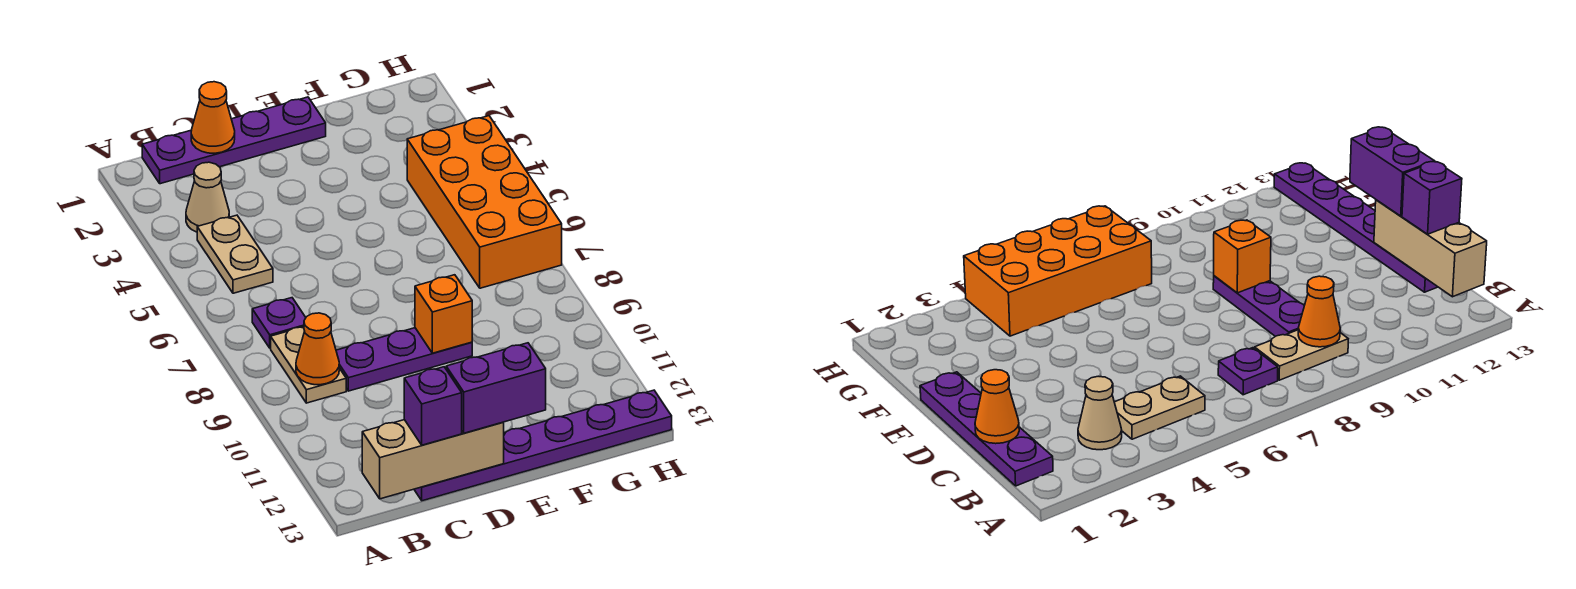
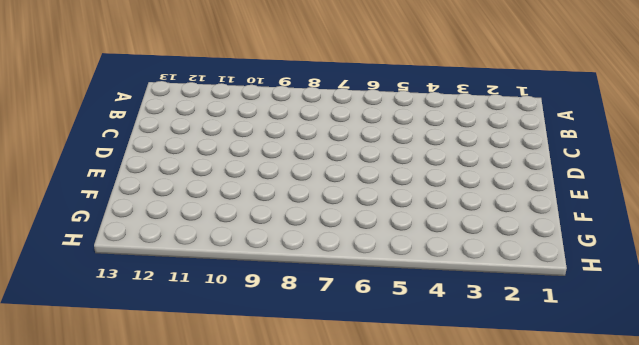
none -> purple plate B1:E1 level 1
none -> tan cone B3 level 1
none -> tan plate B4:B5 level 1

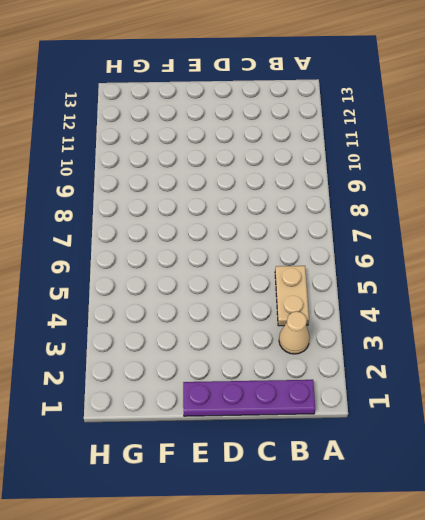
none -> purple plate B7 level 1
none -> tan plate B8:B9 level 1
none -> purple plate C9:E9 level 1

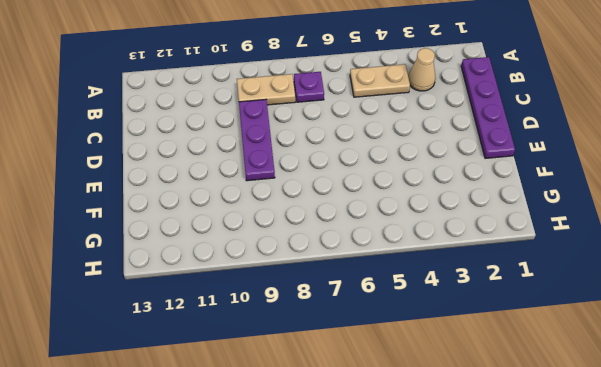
none -> purple plate C13:H13 level 1
none -> orange brick G4:H7 level 1
none -> orange cone B9 level 2

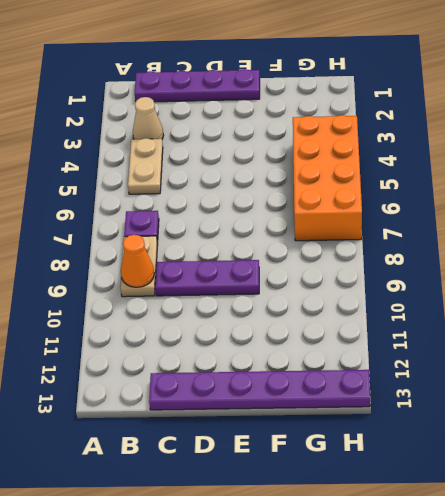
none -> tan brick B13:D13 level 2
none -> orange cone C1 level 2
none -> orange brick E9 level 2

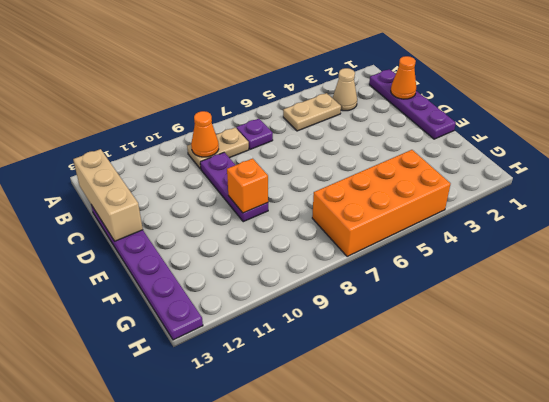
none -> purple brick C13 level 3
none -> purple brick D13:E13 level 3

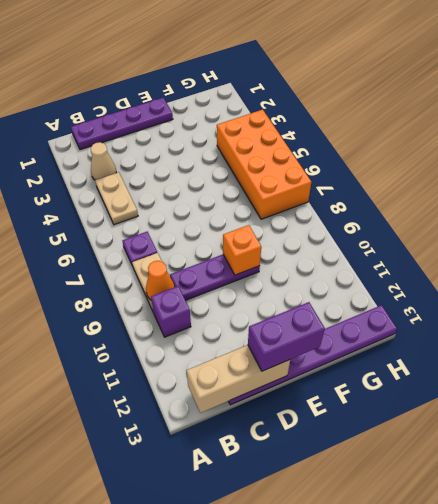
purple brick B10 level 1 -> purple brick C13 level 3
none -> orange cone C1 level 2

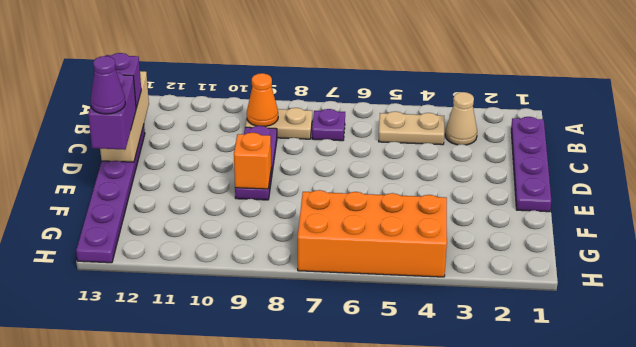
purple cone E13 level 4 -> none
none -> orange cone C1 level 2

